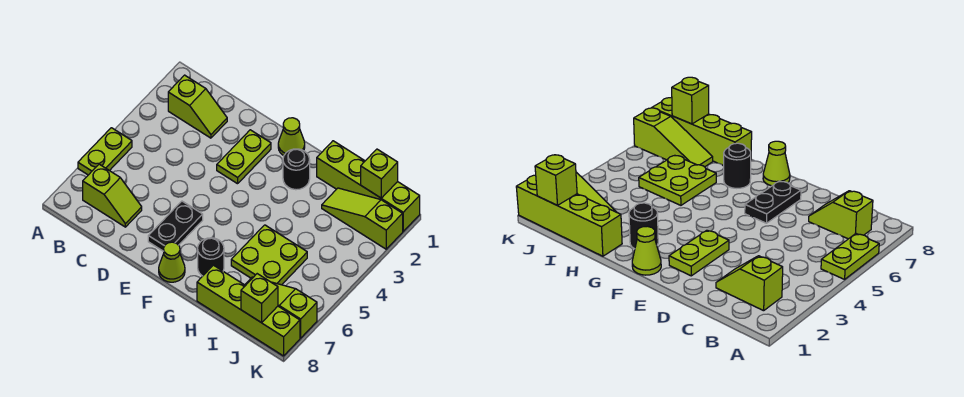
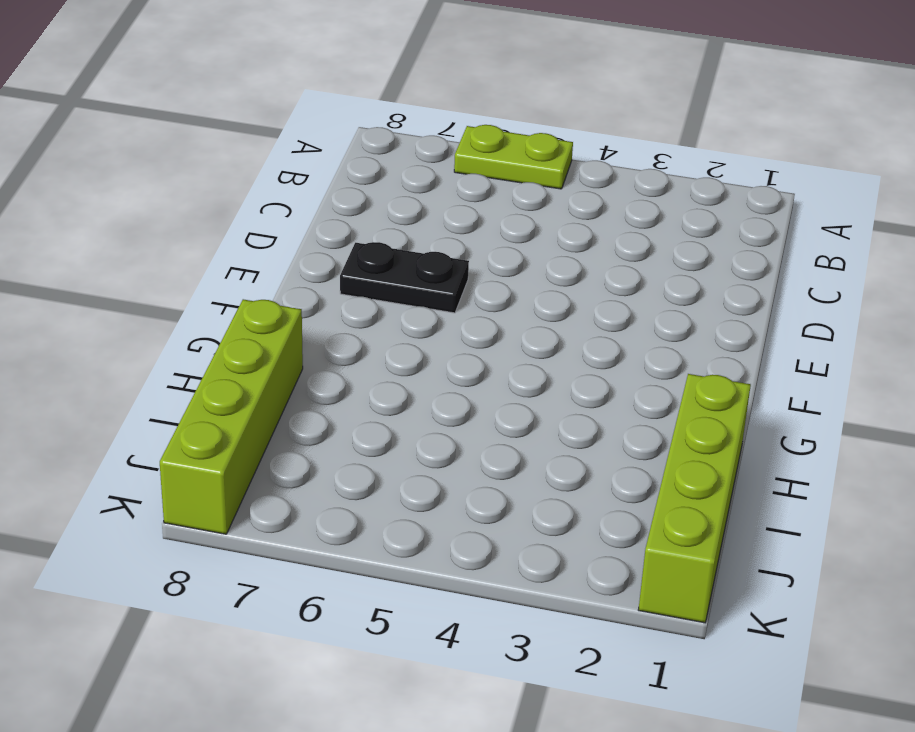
none -> lime slope B2:C2 level 1 top B
none -> lime slope B7:C7 level 1 top B
none -> lime plate E2:E3 level 1

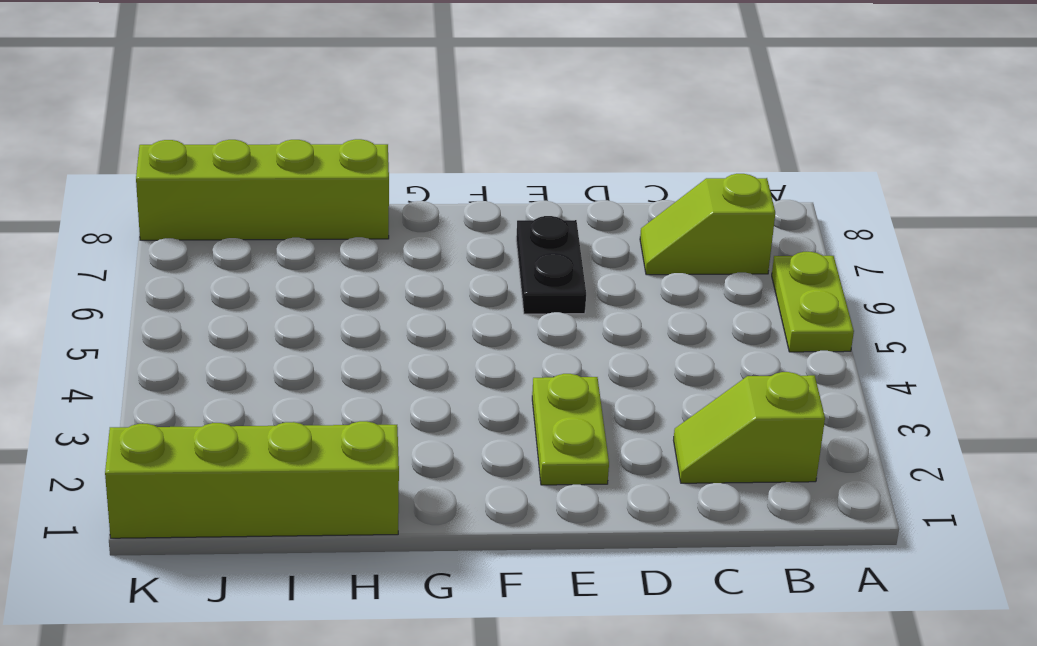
none -> lime cone F1 level 1
none -> lime cone F8 level 1
none -> black round brick G2 level 1

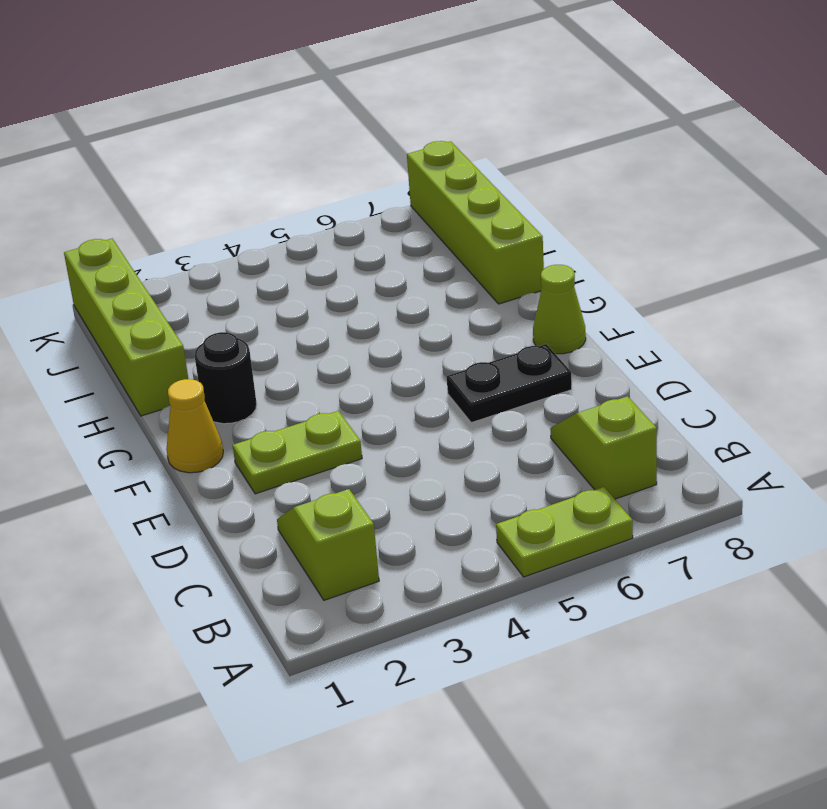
yellow cone F1 level 1 -> lime cone F1 level 1
none -> black round brick G7 level 1
none -> lime plate H5:I6 level 1
none -> lime slope I2:K2 level 1 top K

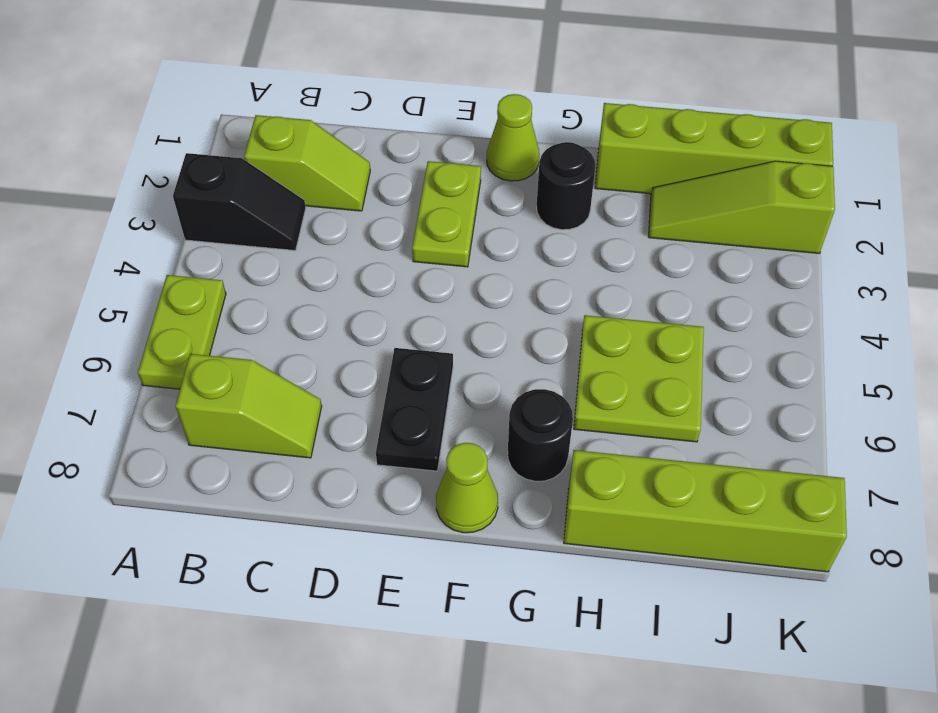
black slope A3:B3 level 1 top A -> none
none -> lime slope I7:K7 level 1 top K
none -> lime brick J1 level 2
none -> lime brick J8 level 2

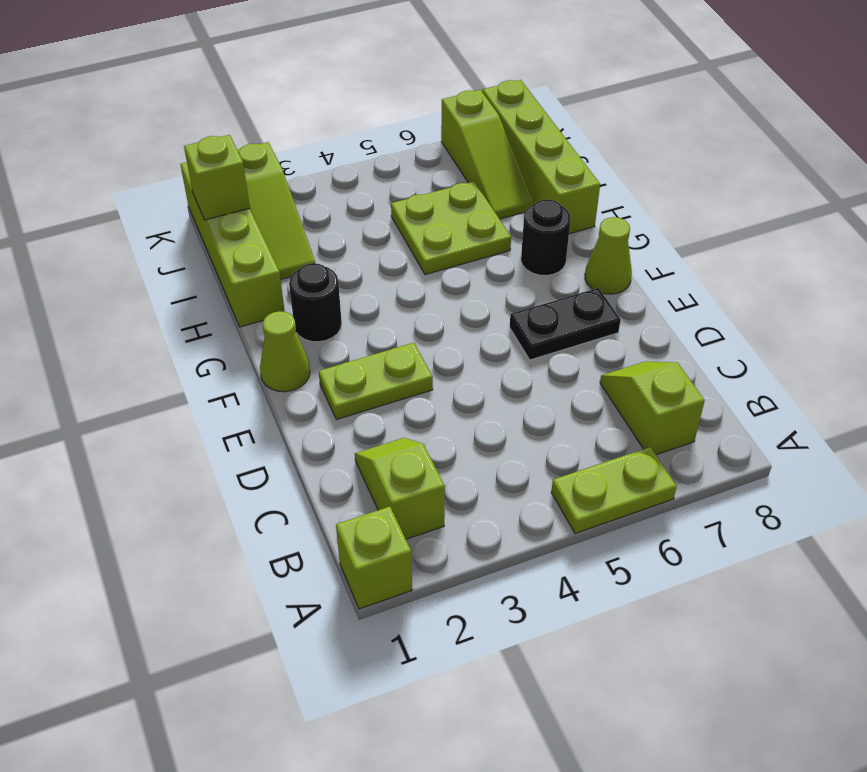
lime brick A1 level 1 -> lime brick J8 level 2

